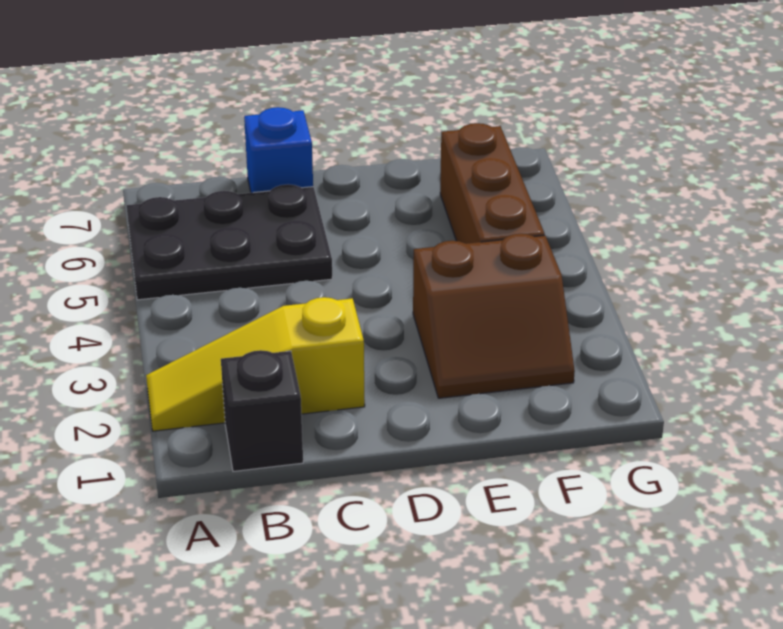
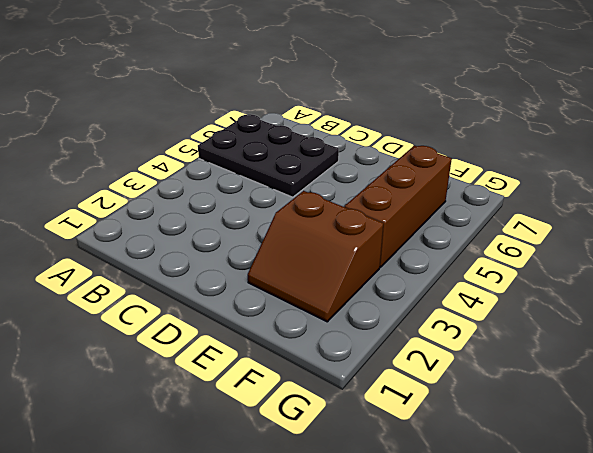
none -> yellow slope A2:C2 level 1 top C
none -> black brick B1 level 1

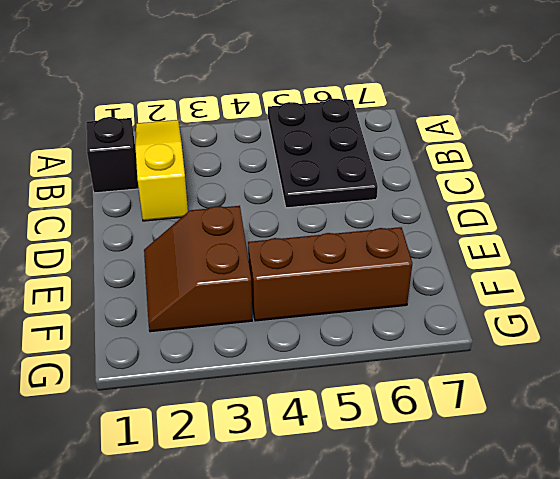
none -> blue brick C7 level 1

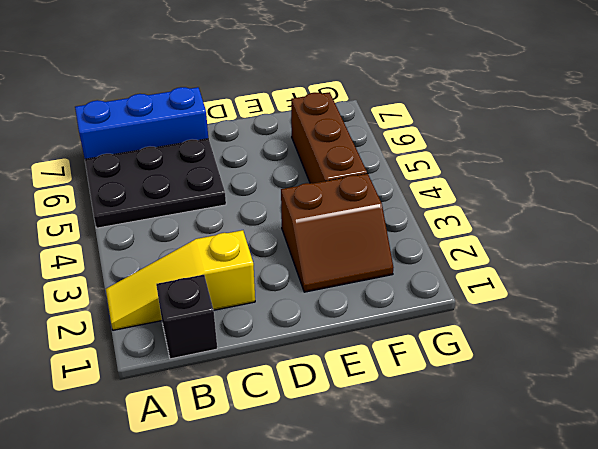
blue brick A7:C7 level 1 -> blue brick C7 level 1

